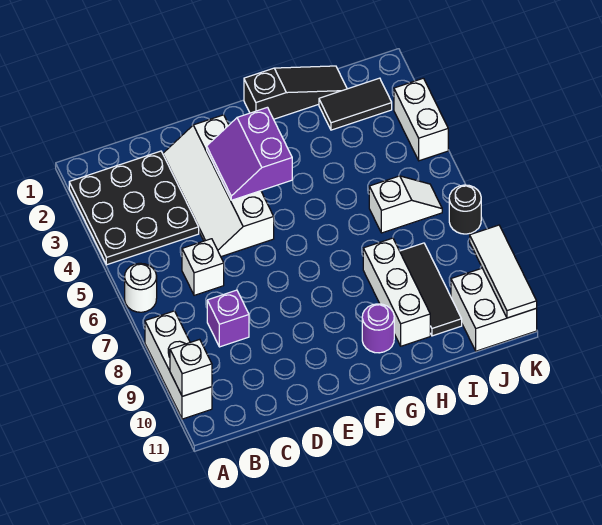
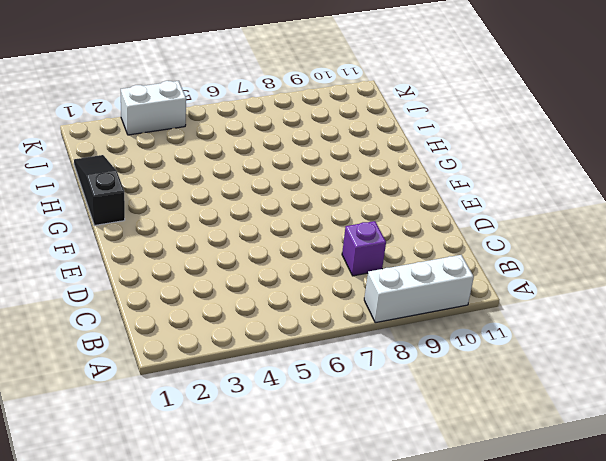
none -> black plate A2:C4 level 1
none -> white round brick A6 level 1
none -> white brick C6 level 1

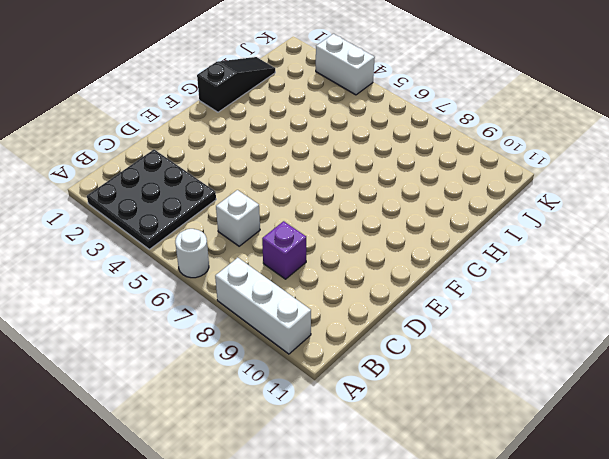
none -> white slope D2:E5 level 1 top E
none -> purple round brick G10 level 1
none -> white brick H8:H10 level 1

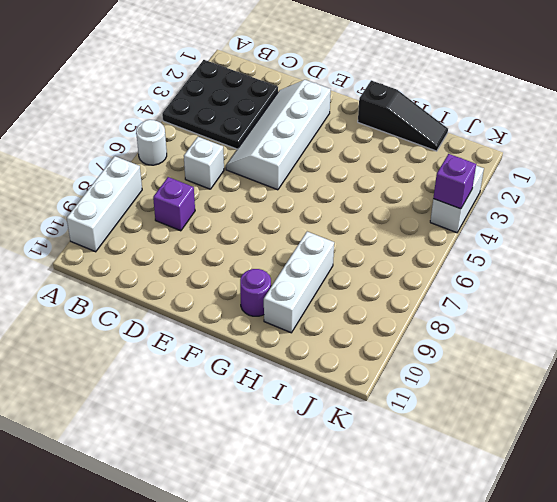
purple brick K4 level 2 -> none
none -> black tile I2:J2 level 1
none -> white slope I6:J6 level 1 top I
none -> black tile I8:I10 level 1

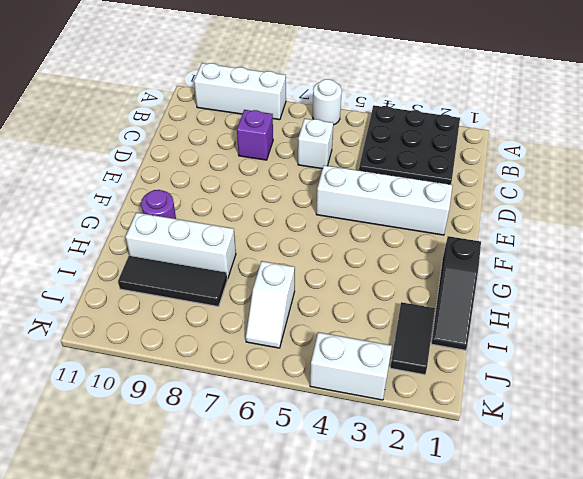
none -> white brick J10:K11 level 1
none -> black round brick K7 level 1
none -> white brick A10 level 2

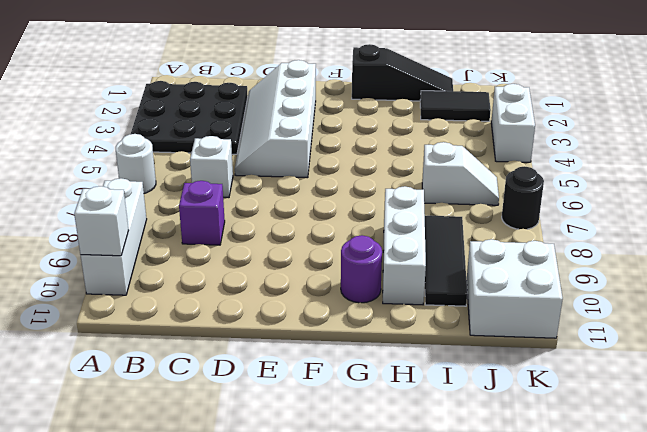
none -> purple slope E3:F4 level 2 top F
none -> white tile K9:K11 level 2

